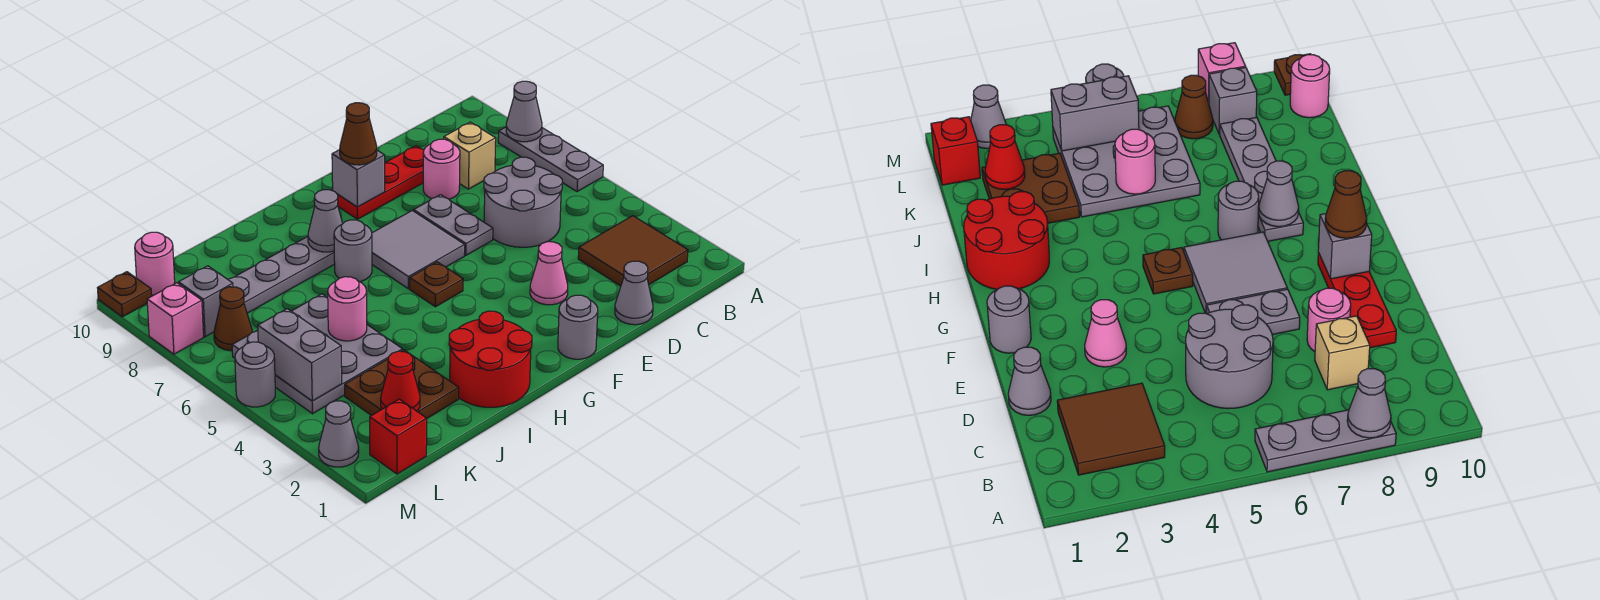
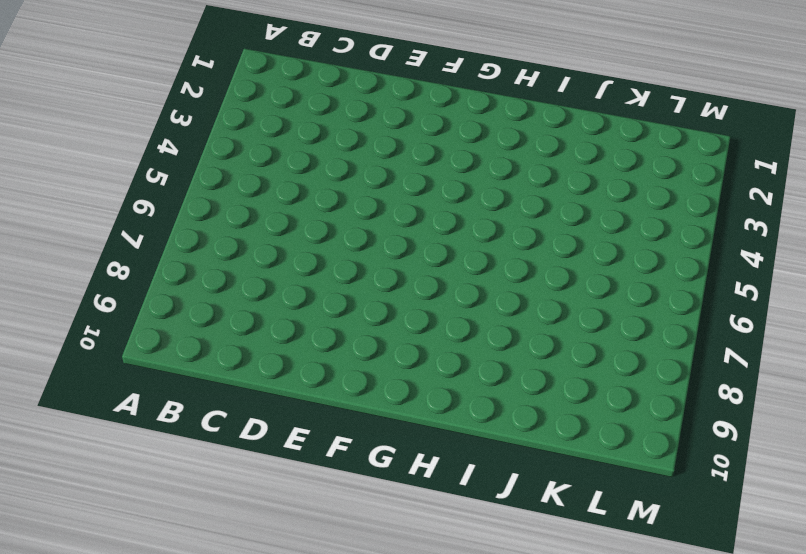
none -> grey plate A6:A8 level 1
none -> brown tile B2:C3 level 1
none -> grey round brick C5:D6 level 1
none -> tan brick C8 level 1

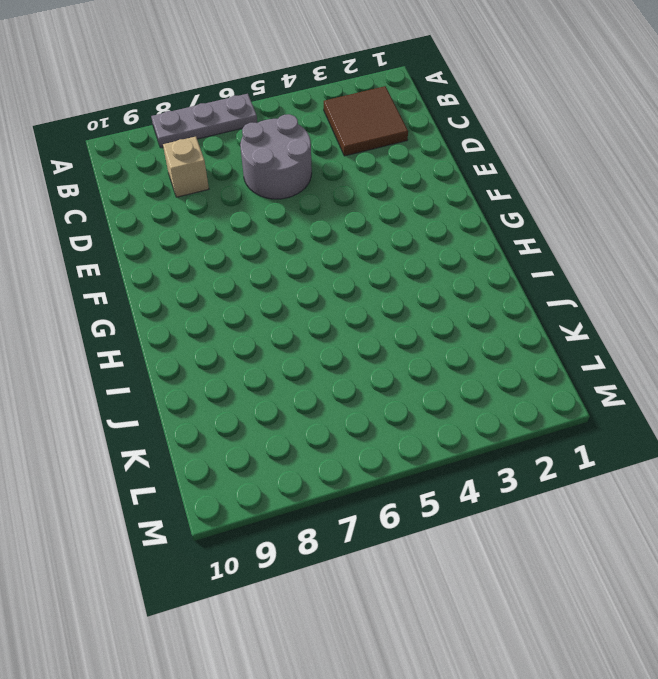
none -> grey cone D1 level 1
none -> pink round brick D8 level 1
none -> red plate D9:F9 level 1
none -> pink cone E3 level 1

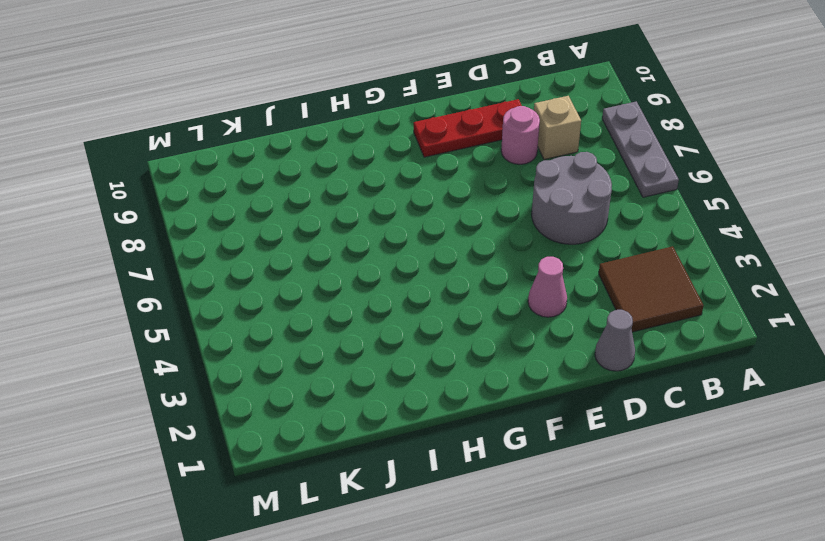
none -> grey plate E6:E7 level 1
none -> grey round brick F1 level 1
none -> grey tile F6:G7 level 1
none -> brown plate G5 level 1

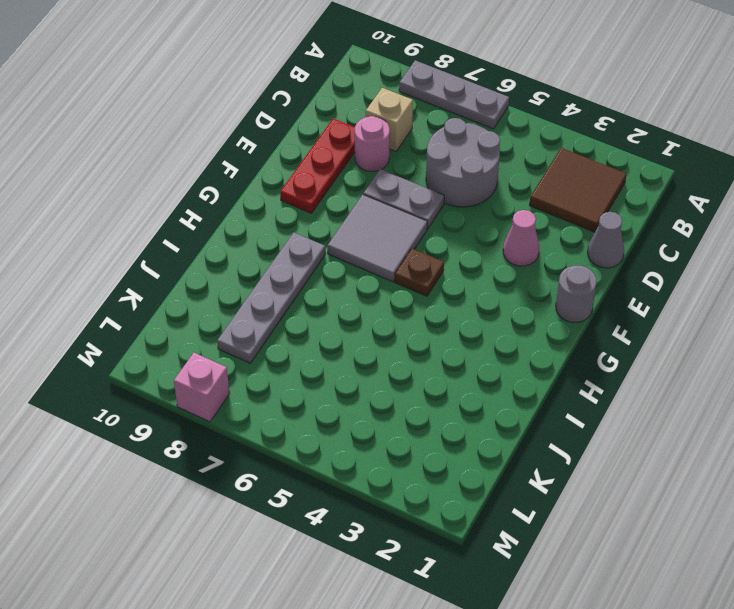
none -> red round brick H1:I2 level 1
none -> grey round brick H7 level 1
none -> brown plate J2:K3 level 1
none -> grey plate J4:L6 level 1

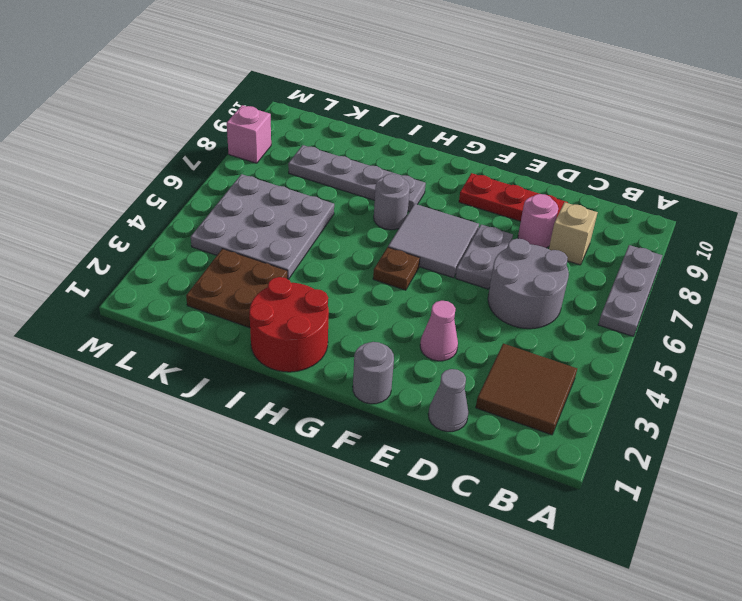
none -> red brick L1 level 1
none -> brown cone L7 level 1
none -> grey brick L8 level 1
none -> pink round brick L10 level 1

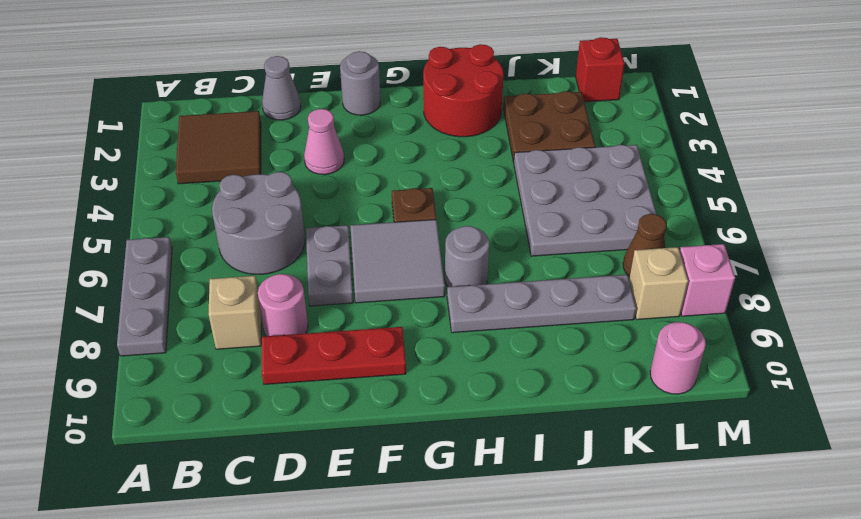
tan brick L8 level 1 -> grey brick L8 level 1
none -> grey cone M2 level 1
none -> grey round brick M5 level 1
none -> brown plate M10 level 1
none -> grey cone A8 level 2

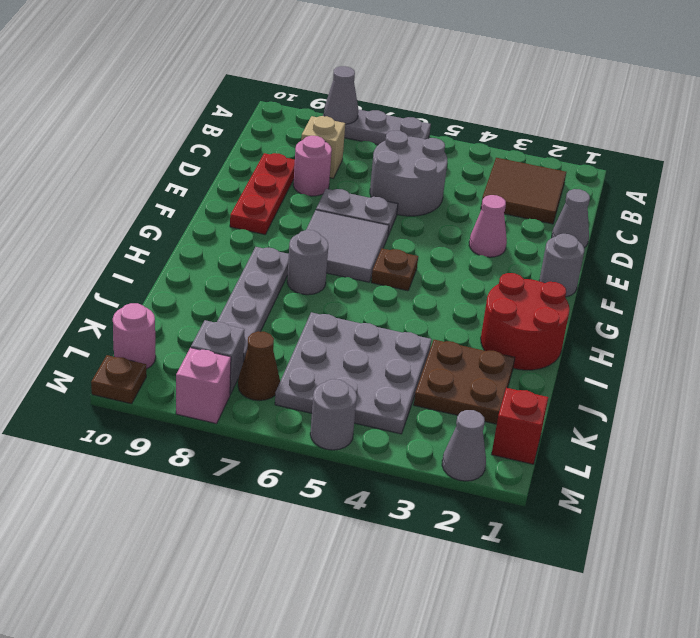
none -> grey brick F9 level 2
none -> grey cone H8 level 2
none -> pink round brick J5 level 2
none -> red cone K2 level 2

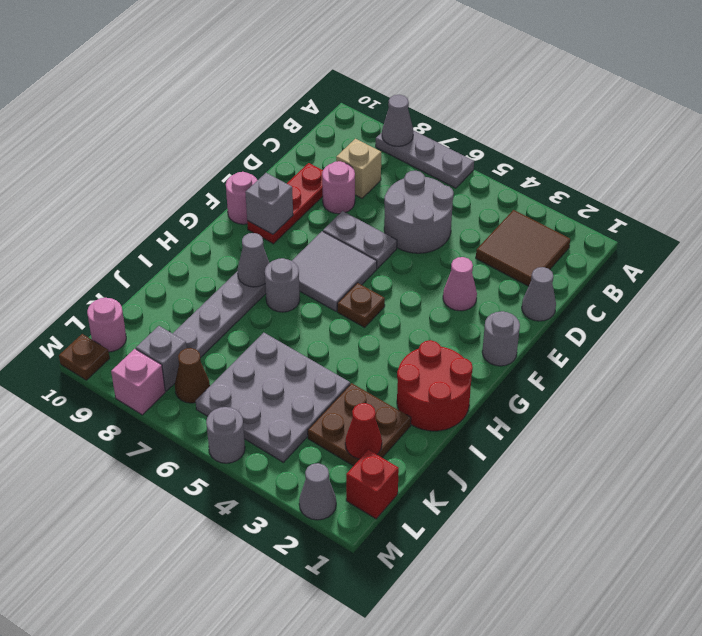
pink round brick F10 level 1 -> pink round brick J5 level 2
none -> grey brick L4:L5 level 2
none -> brown cone F9 level 3

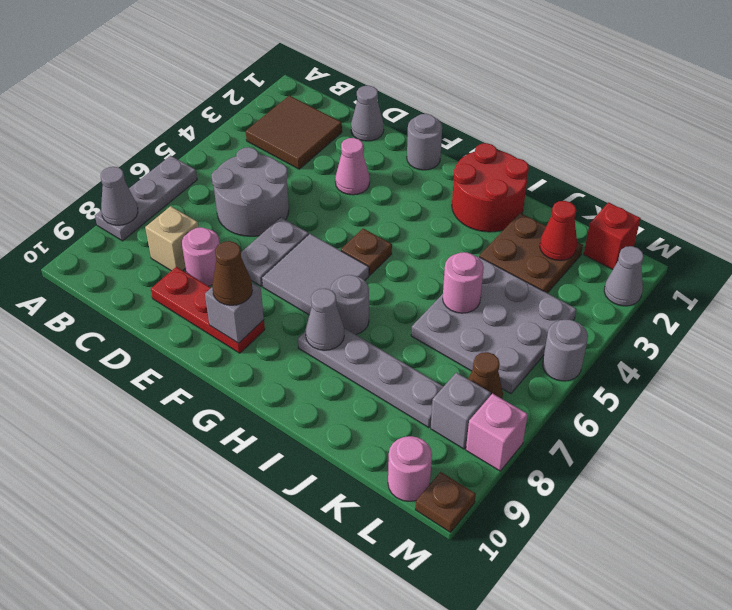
none -> grey brick L4:L5 level 2

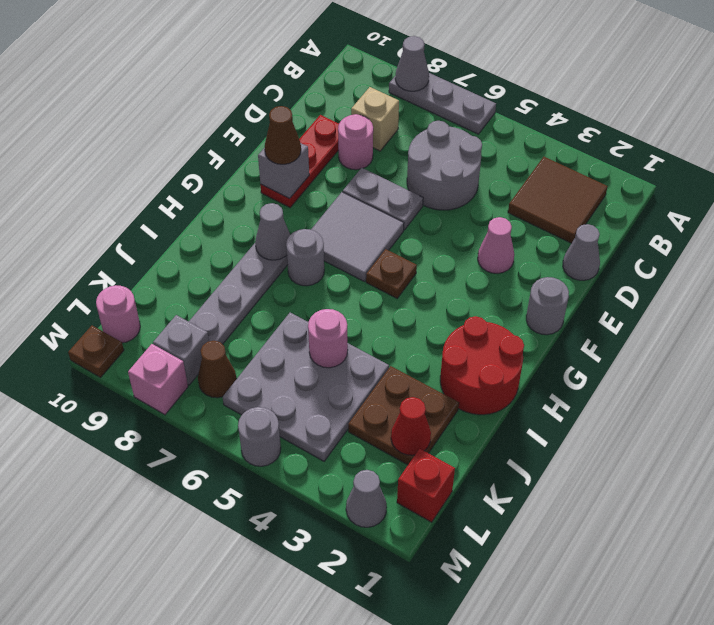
none -> grey brick L4:L5 level 2

